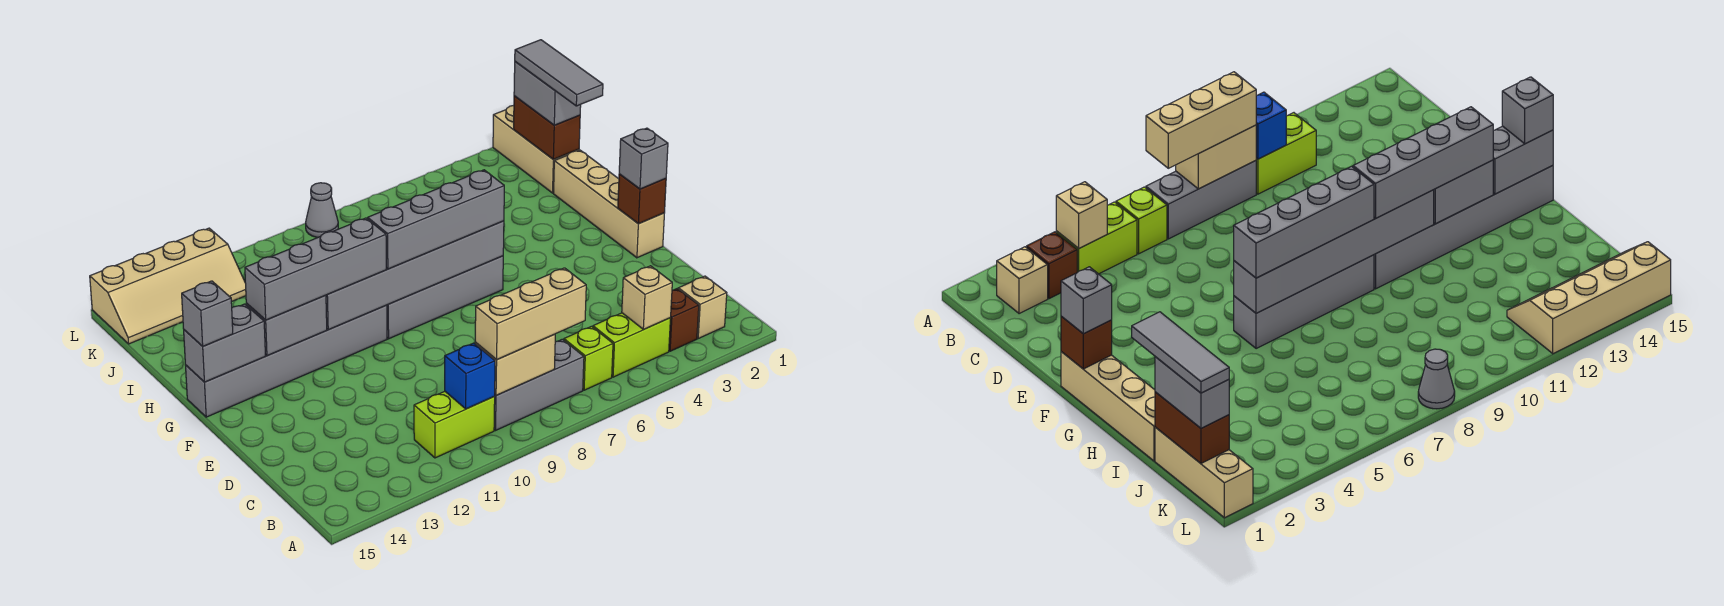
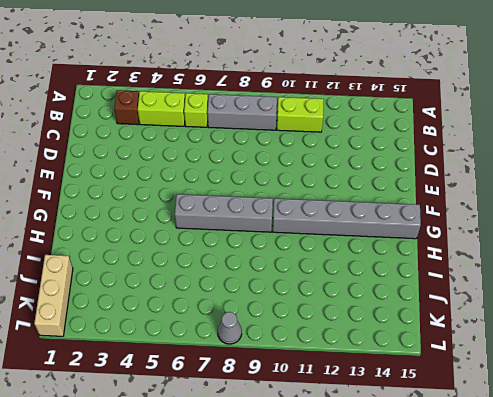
none -> tan brick B2 level 1
none -> tan brick F1:I1 level 1
none -> tan slope K12:L15 level 1 top L

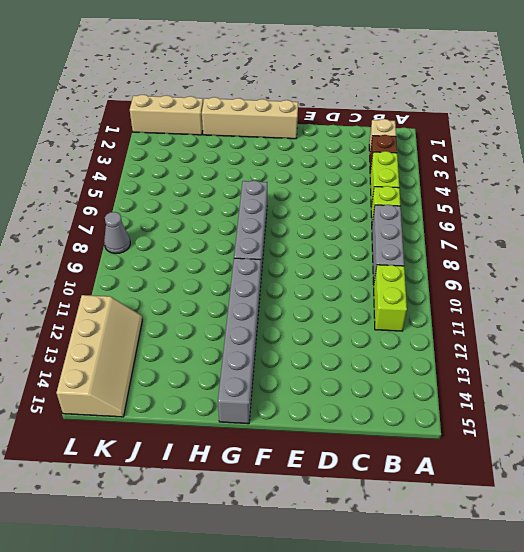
none -> tan brick B4 level 2
none -> tan brick B8:B9 level 2
none -> blue brick B10 level 2

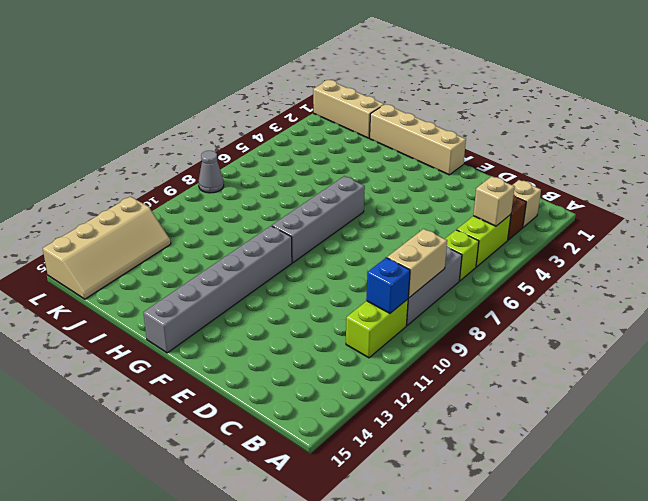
none -> brown brick F1 level 2
none -> grey brick G6:G11 level 2
none -> grey brick G12:G13 level 2

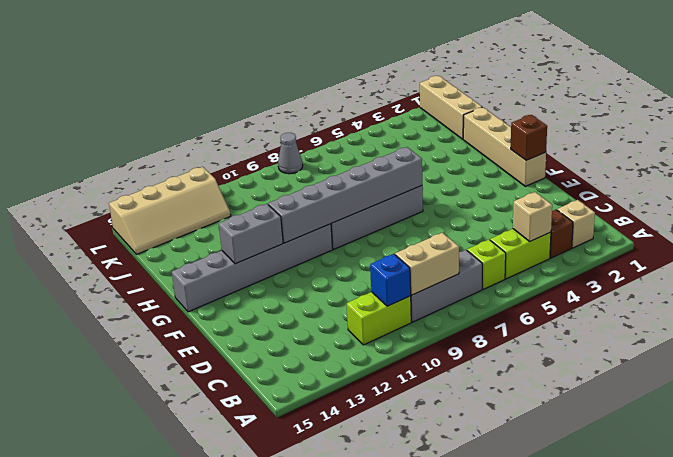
none -> grey brick G14:G15 level 2
none -> brown brick J1:K1 level 2
none -> tan brick B7:B9 level 3

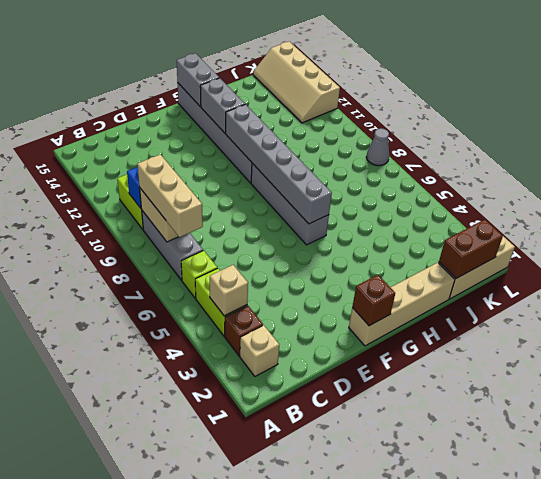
none -> grey brick F1 level 3
none -> grey brick G6:G9 level 3
none -> grey brick G10:G13 level 3

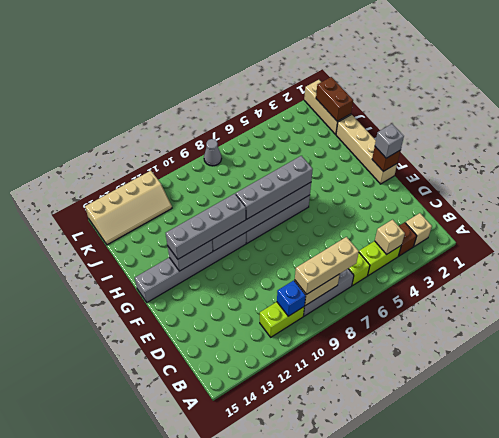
none -> grey brick G14:G15 level 2
none -> grey brick G15 level 3
none -> grey brick J1:K1 level 3

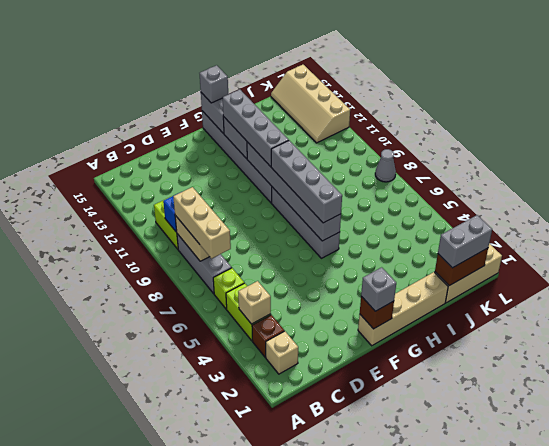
none -> grey tile I1:K1 level 4

